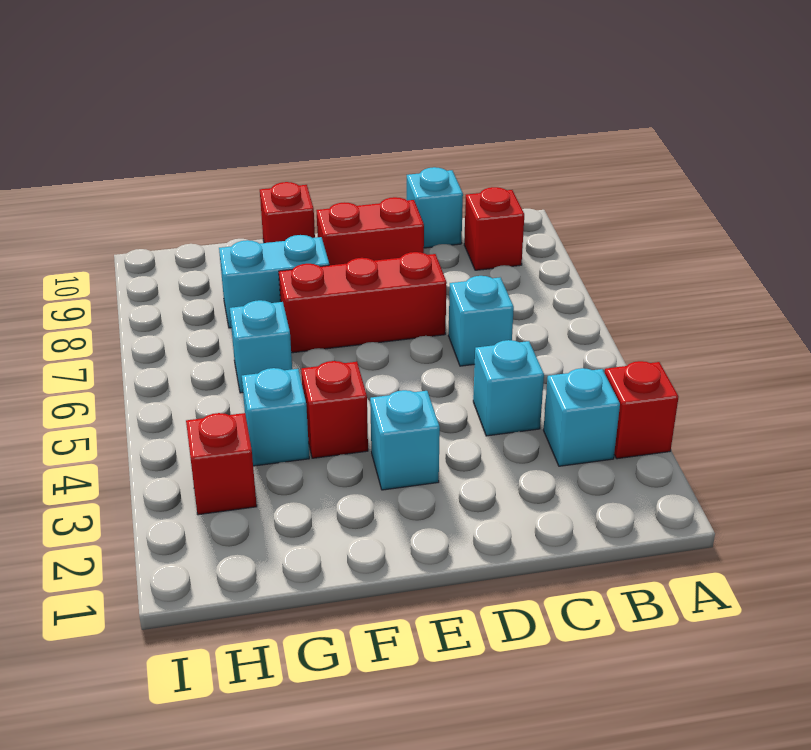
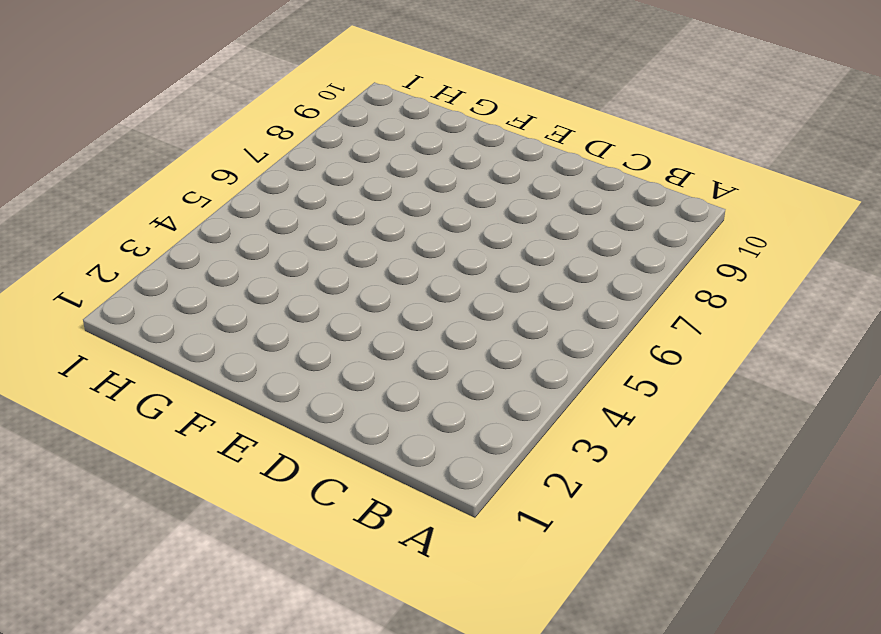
none -> red brick A3 level 1
none -> cyan brick B3 level 1
none -> red brick B9 level 1

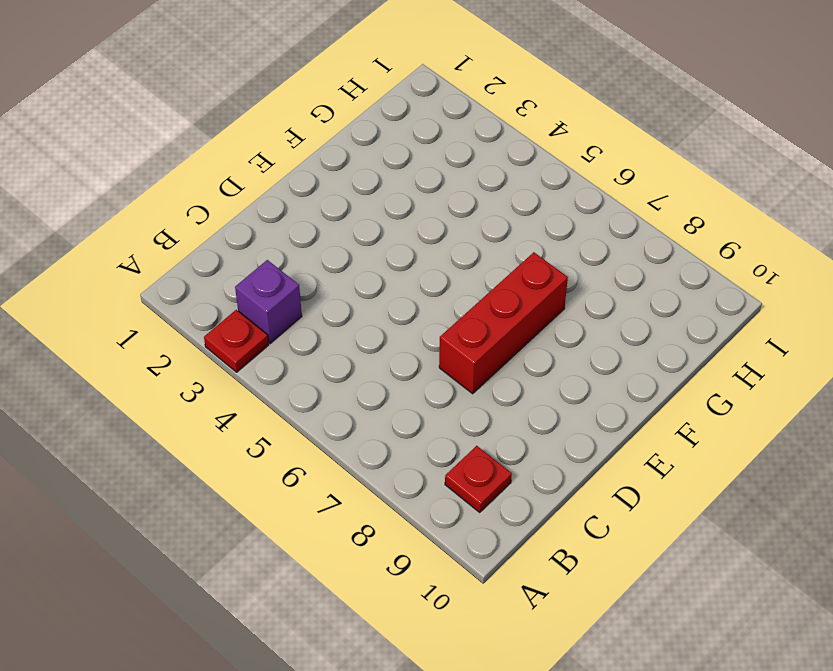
red plate A3 level 1 -> red brick A3 level 1
purple brick B3 level 1 -> cyan brick B3 level 1
red plate B9 level 1 -> red brick B9 level 1
none -> cyan brick C4 level 1
none -> cyan brick C6 level 1
none -> cyan brick C10 level 1

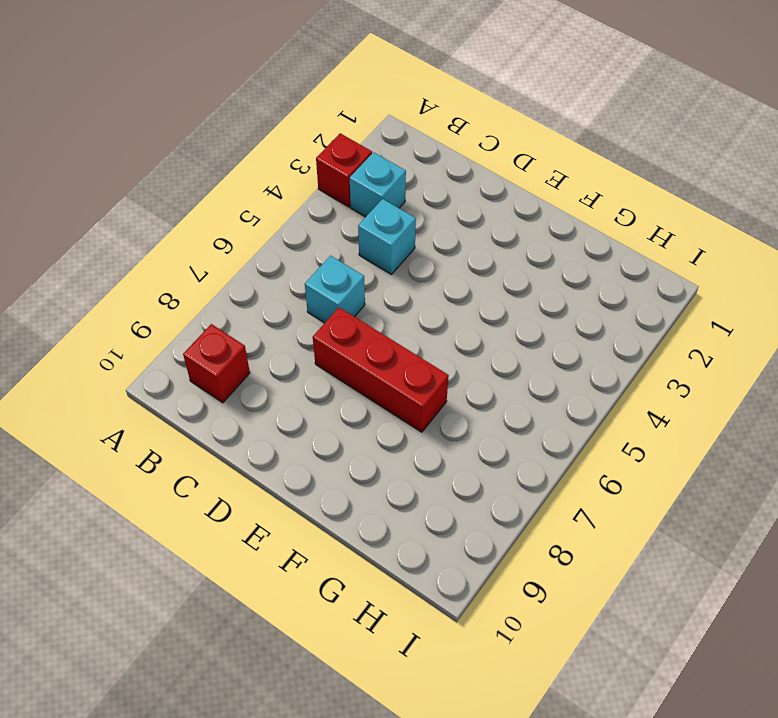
none -> cyan brick C10 level 1
none -> red brick D9:E9 level 1
none -> cyan brick E3 level 1

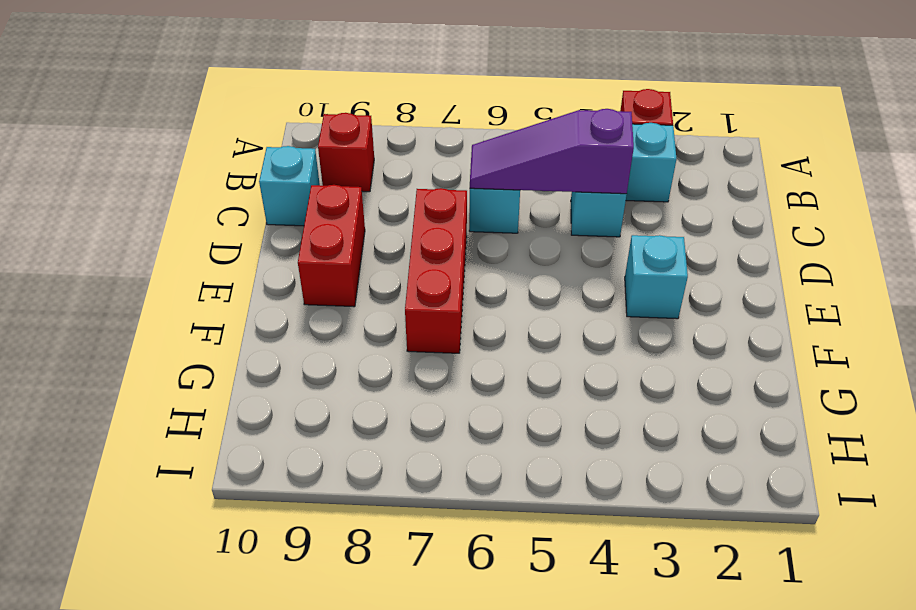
purple slope C4:C6 level 2 top 4 -> none
none -> red brick F4 level 1
none -> cyan brick F8:G8 level 1
none -> red brick F10 level 1

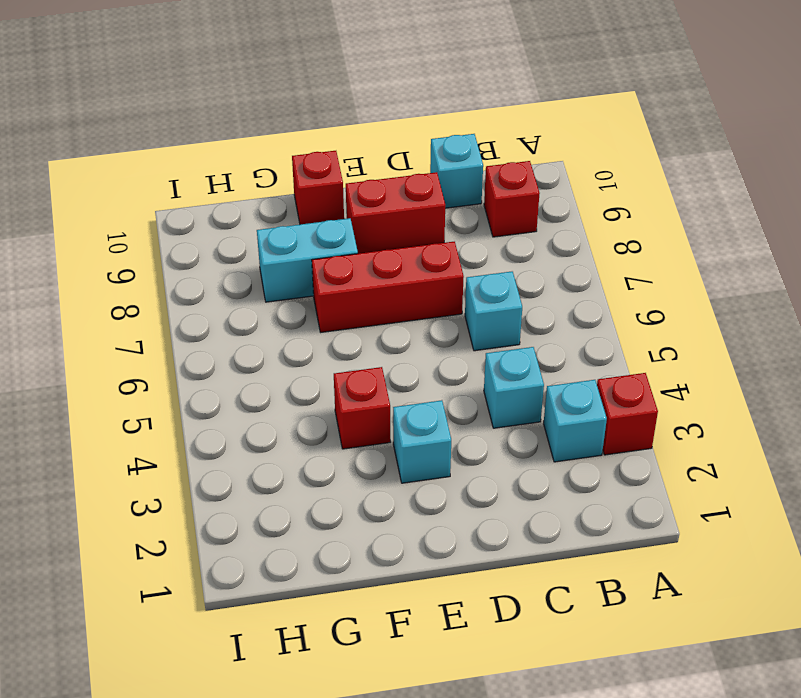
none -> cyan brick G4 level 1
none -> cyan brick G6 level 1
none -> red brick H3 level 1

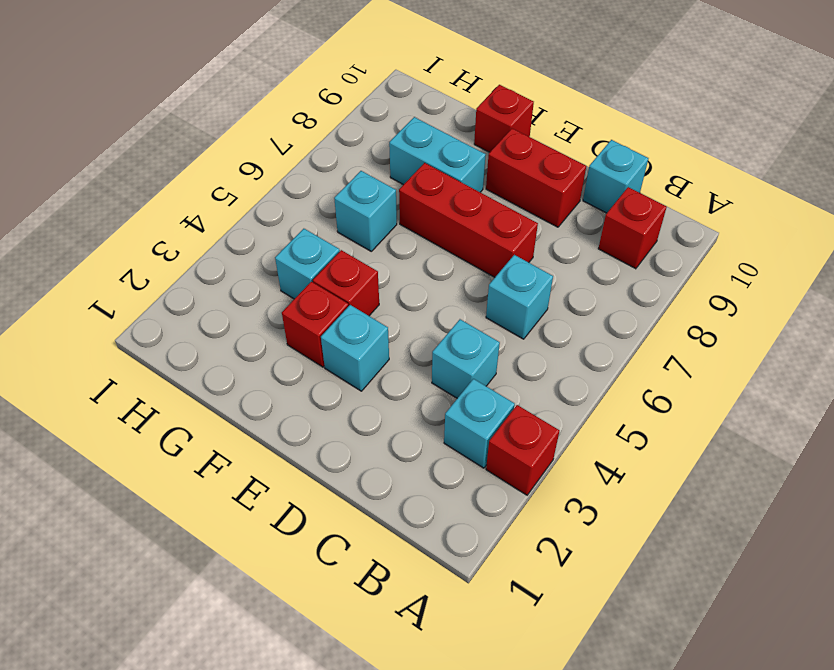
red brick F3 level 1 -> red brick H3 level 1

